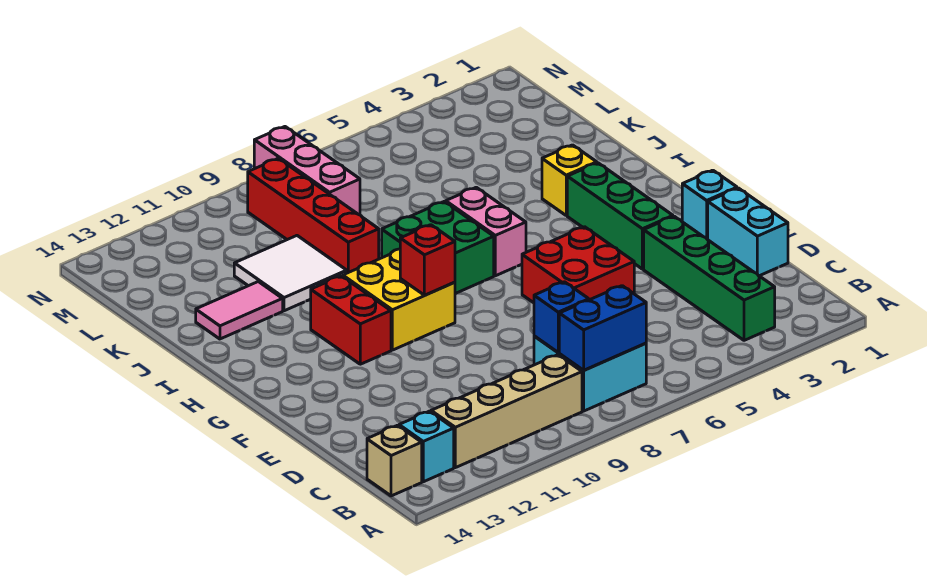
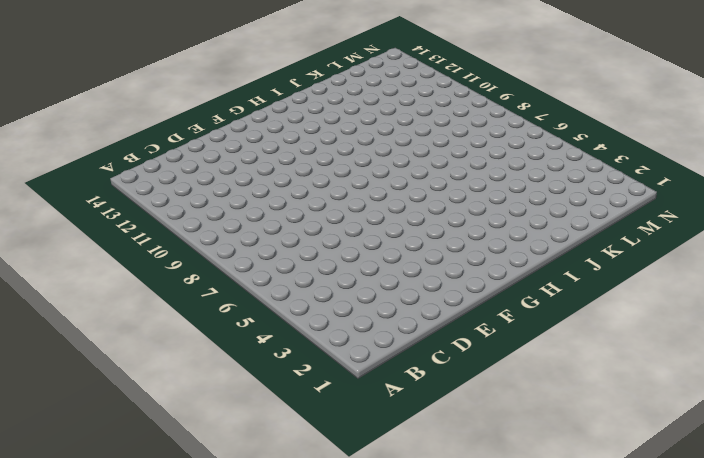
none -> green brick B3:E3 level 1
none -> cyan brick B7:C8 level 1
none -> tan brick B9:B12 level 1

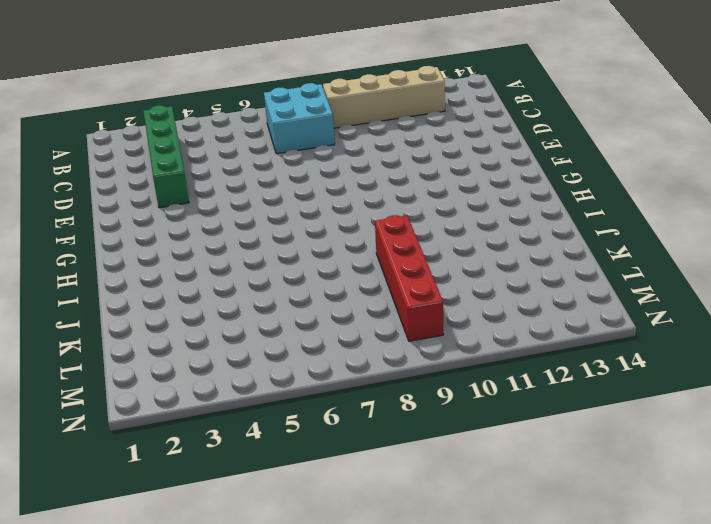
none -> cyan brick B13 level 1
none -> tan brick B14 level 1
none -> cyan brick D1:E1 level 1

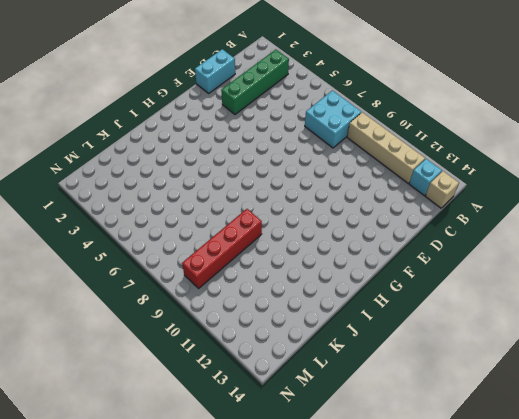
none -> red brick E5:F6 level 1
none -> cyan brick F1 level 1
none -> green brick F3:H3 level 1

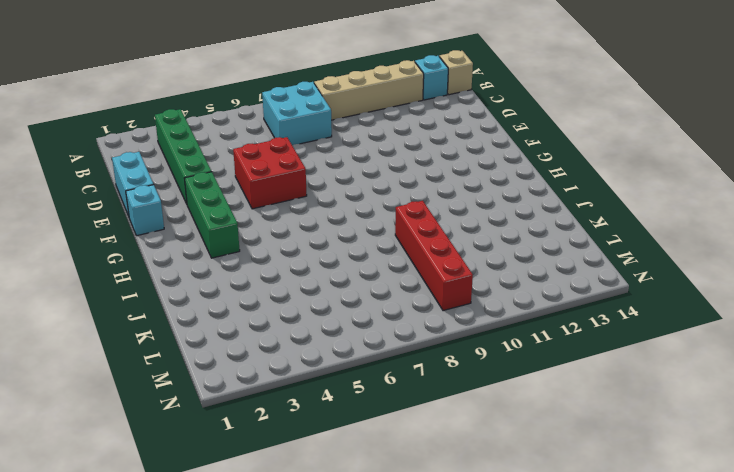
none -> yellow brick G9:H10 level 1
none -> red brick G11:H11 level 1
none -> pink brick H6:I6 level 1

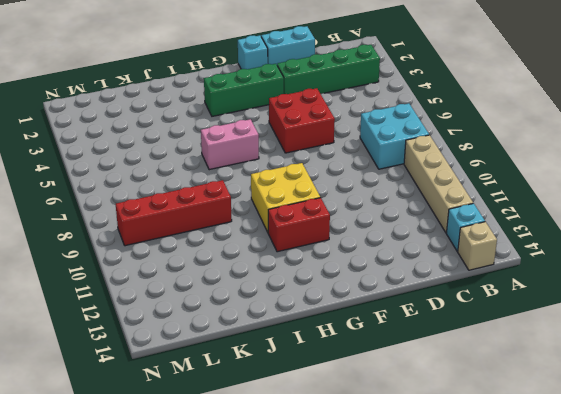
none -> green brick H7:I8 level 1
none -> yellow brick I3 level 1
none -> white tile J10:K11 level 1

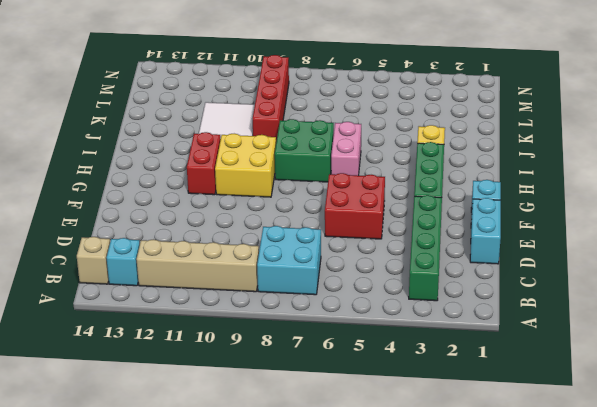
none -> pink tile J12:J13 level 1
none -> pink brick L8:N8 level 1
none -> blue brick B7:B8 level 2

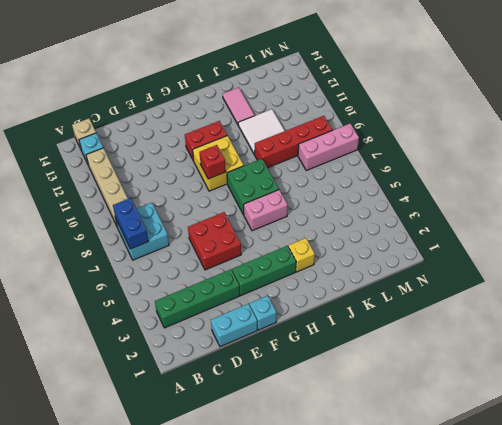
none -> blue brick C8 level 2

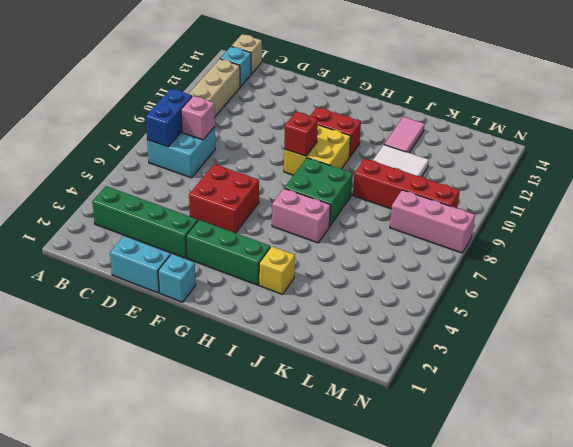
pink brick C8 level 2 -> blue brick C8 level 2

